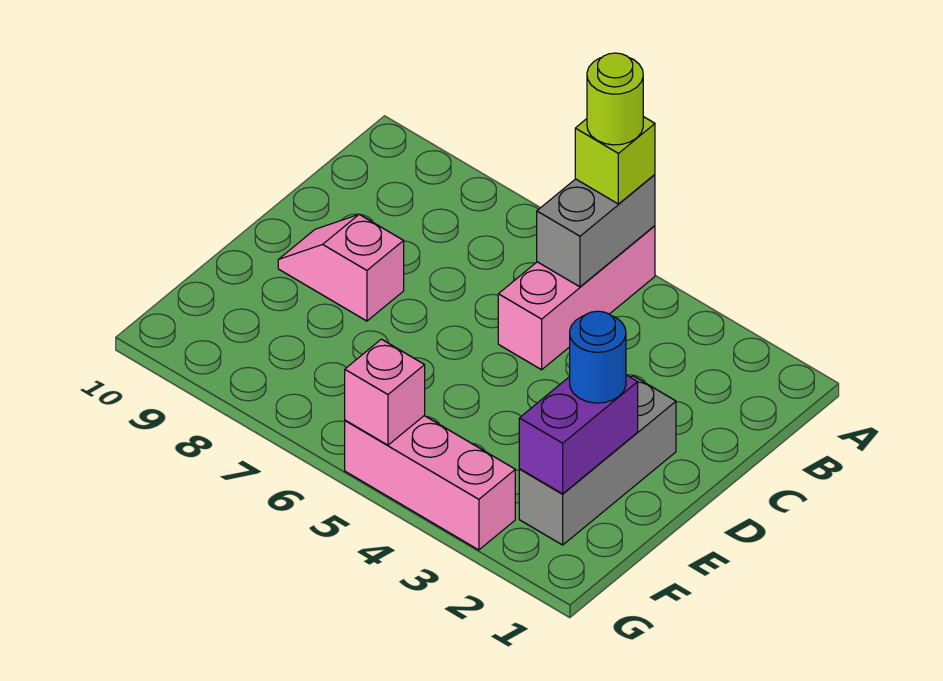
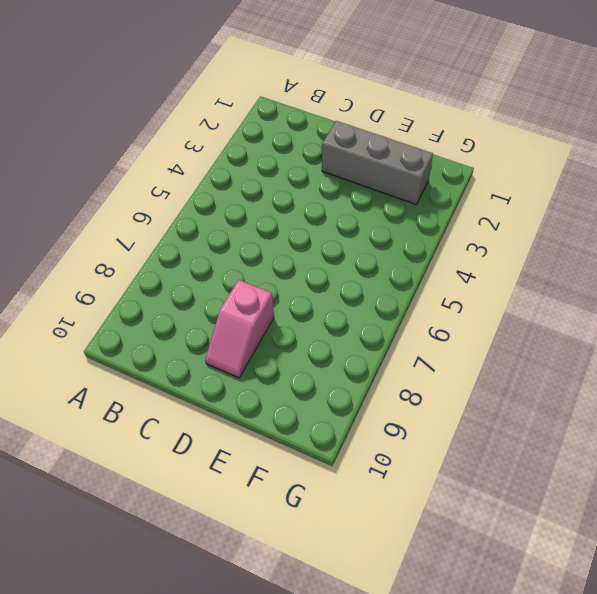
none -> pink brick A5:C5 level 1
none -> pink brick G3:G5 level 1

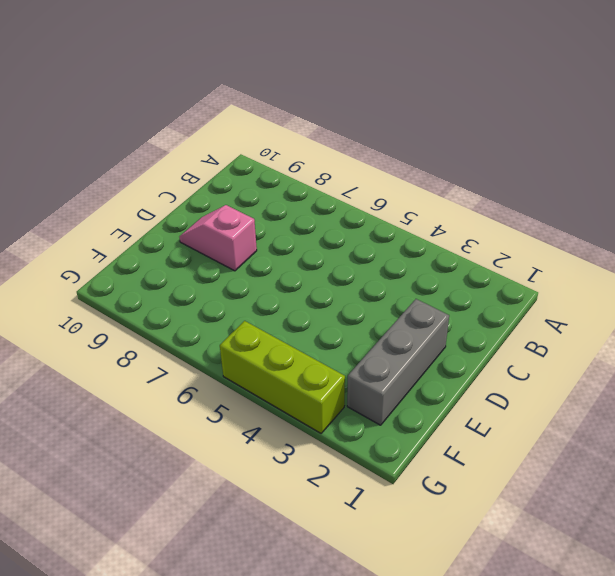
lime brick G3:G5 level 1 -> pink brick G3:G5 level 1
none -> pink brick A5:C5 level 1
none -> grey brick A5:B5 level 2

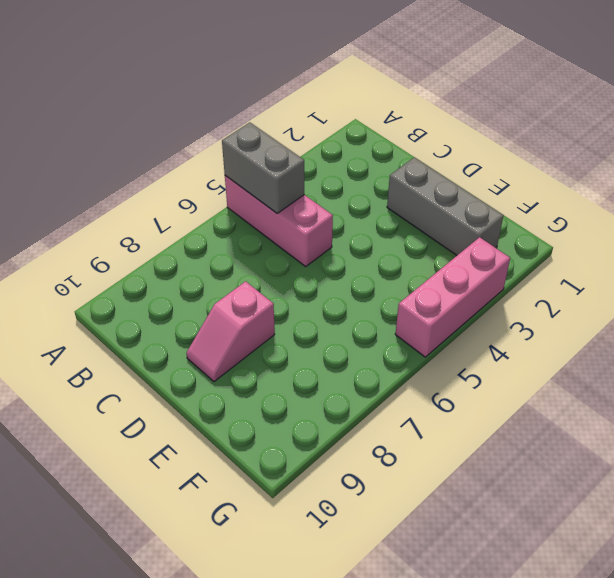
none -> purple brick E2:F2 level 2
none -> pink brick G5 level 2

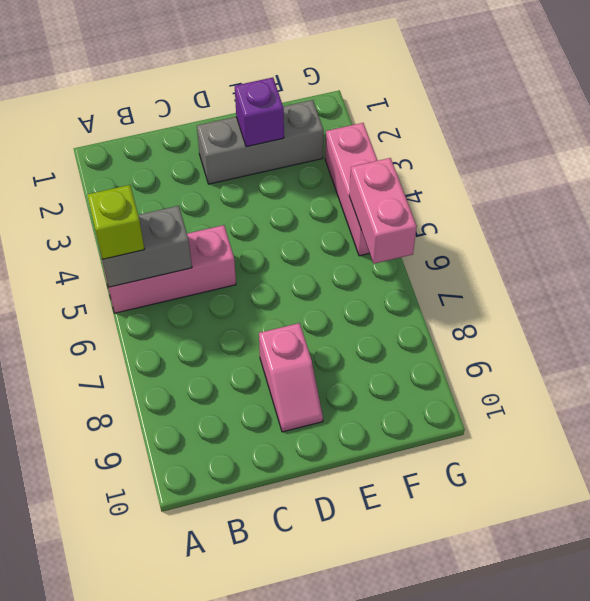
purple brick E2 level 2 -> purple brick E2:F2 level 2
pink brick G5:G6 level 2 -> pink brick G5 level 2
none -> blue round brick E2 level 3
none -> lime round brick A5 level 4

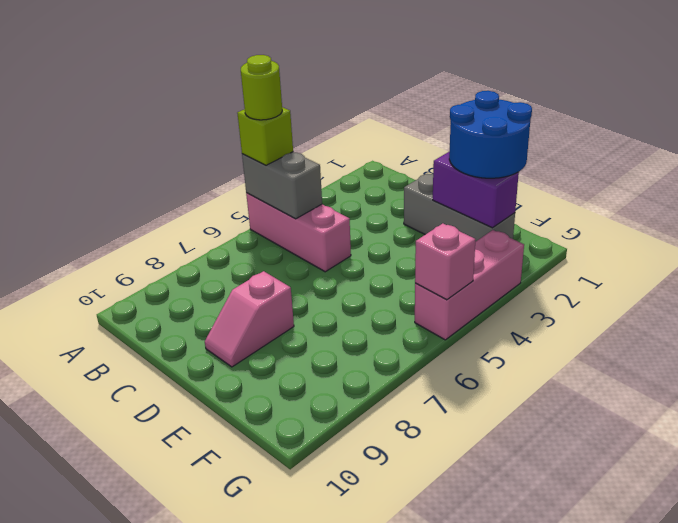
blue round brick E1:F2 level 3 -> blue round brick E2 level 3

